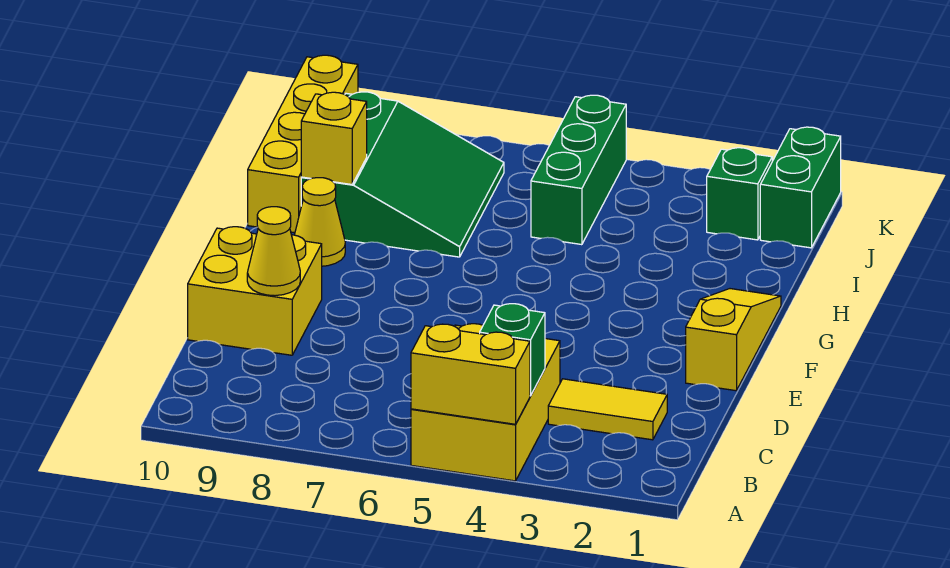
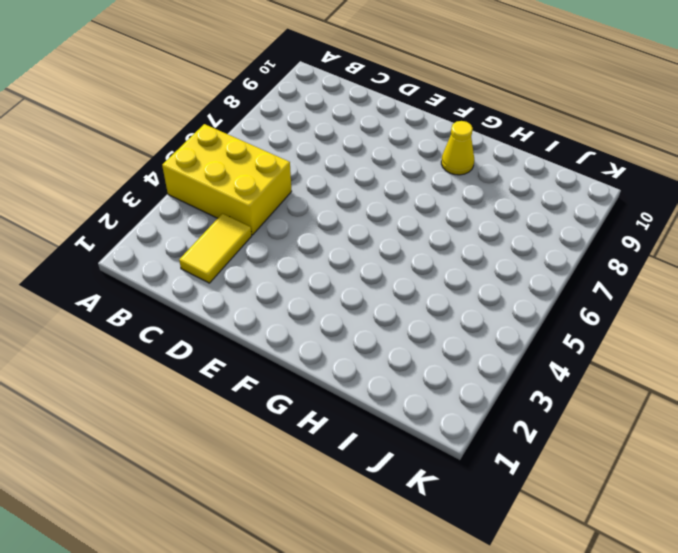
none -> yellow brick D9:E10 level 1
none -> yellow slope E1:G1 level 1 top E
none -> green slope H7:J9 level 1 top 9

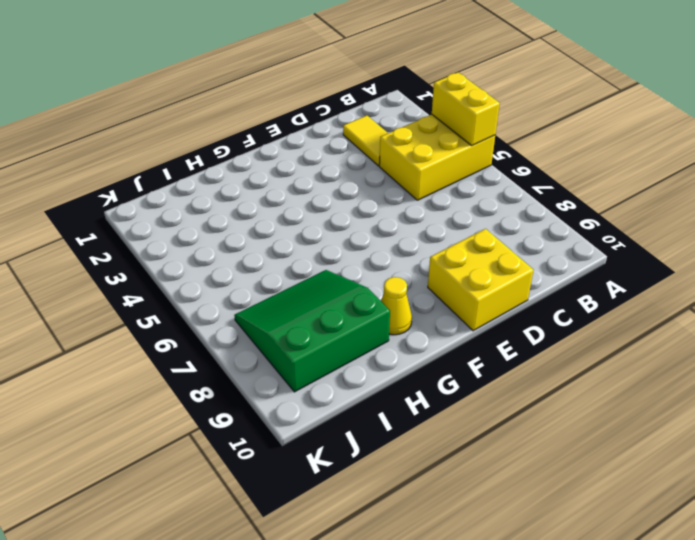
none -> yellow slope E1:G1 level 1 top E
none -> yellow brick H10:K10 level 1
none -> green brick I5:K5 level 1

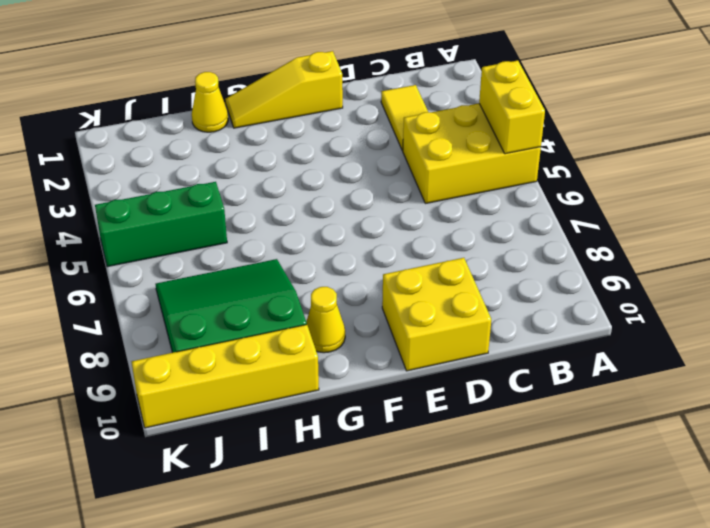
yellow cone H1 level 1 -> yellow cone D9 level 2
none -> green brick J1:K1 level 1
none -> green brick J2 level 1
none -> green brick B4 level 2

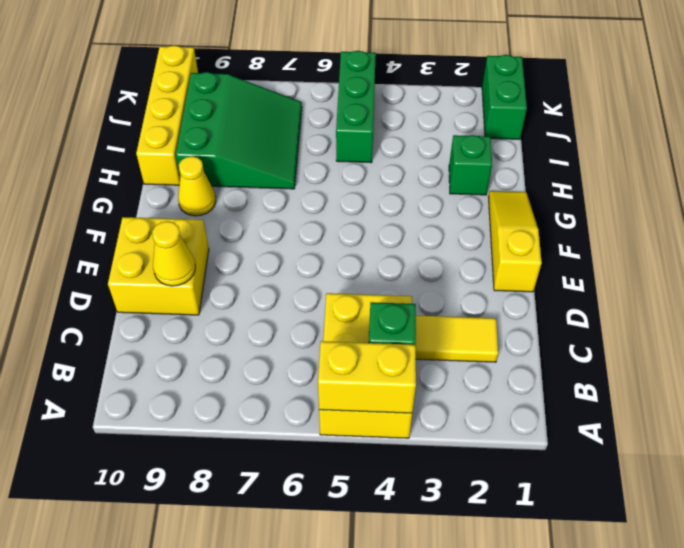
green brick H2 level 1 -> green brick J2 level 1
none -> yellow brick H9 level 2

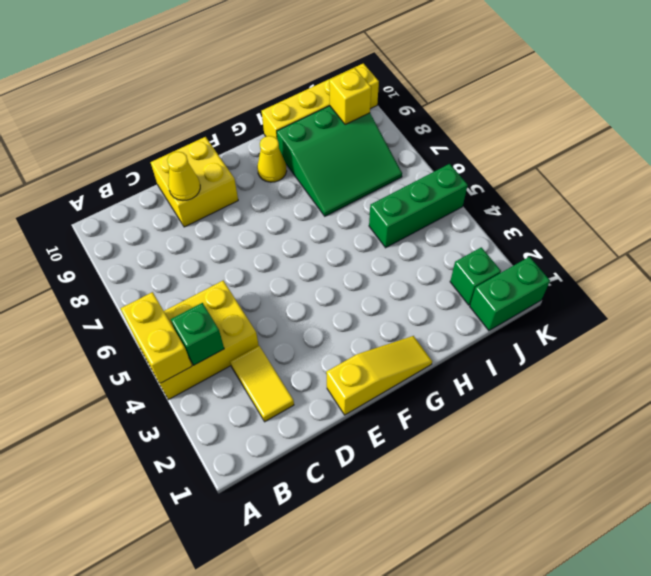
yellow brick J9 level 2 -> yellow brick H9 level 2

